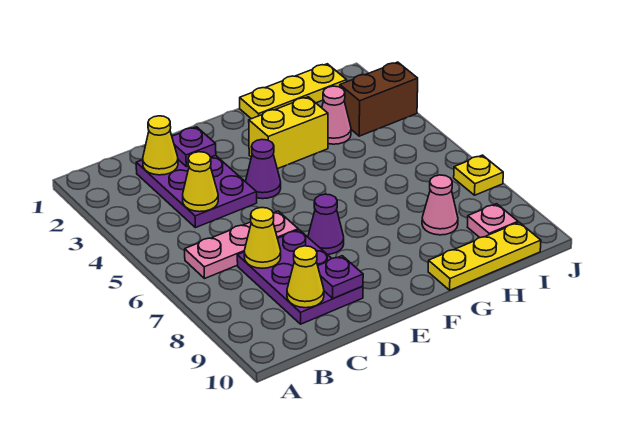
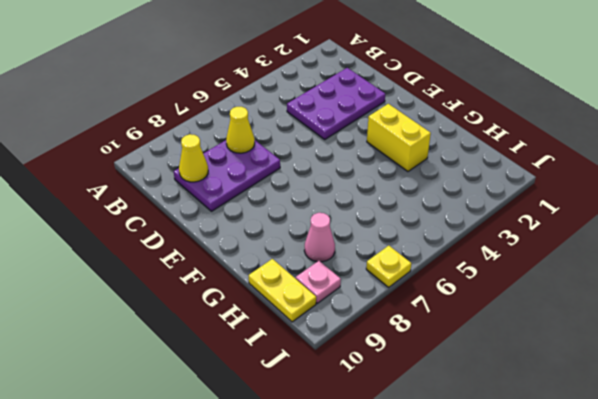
yellow plate H10:I10 level 1 -> yellow plate G10:I10 level 1
none -> pink plate B6:D6 level 1
none -> purple cone E4 level 1
none -> purple cone E7 level 1

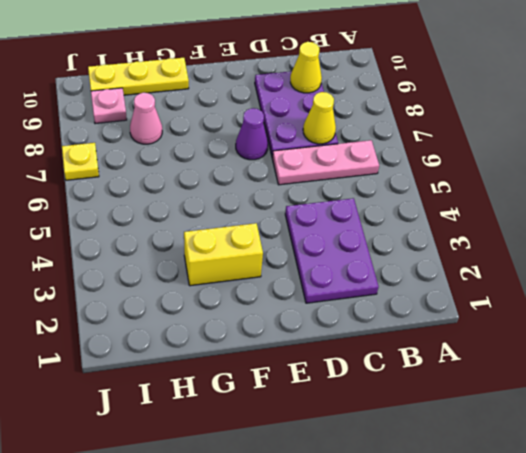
none -> purple cone E4 level 1
none -> yellow plate G1:I1 level 1
none -> pink cone H3 level 1

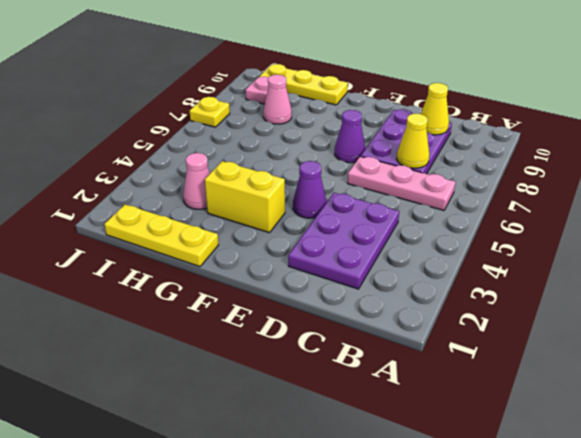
none -> brown brick I3:J3 level 1
none -> yellow cone C2 level 2
none -> yellow cone C4 level 2

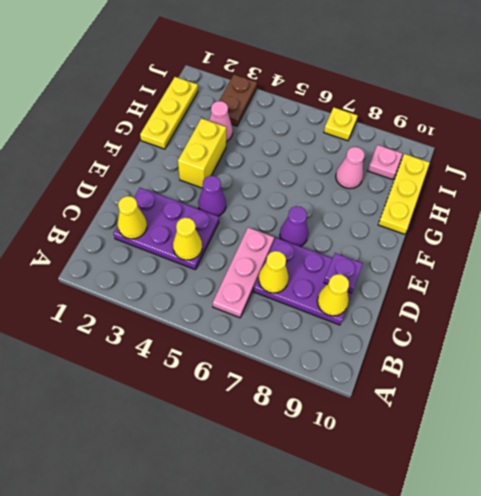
brown plate I3:J3 level 1 -> brown brick I3:J3 level 1
none -> purple plate D2 level 2

